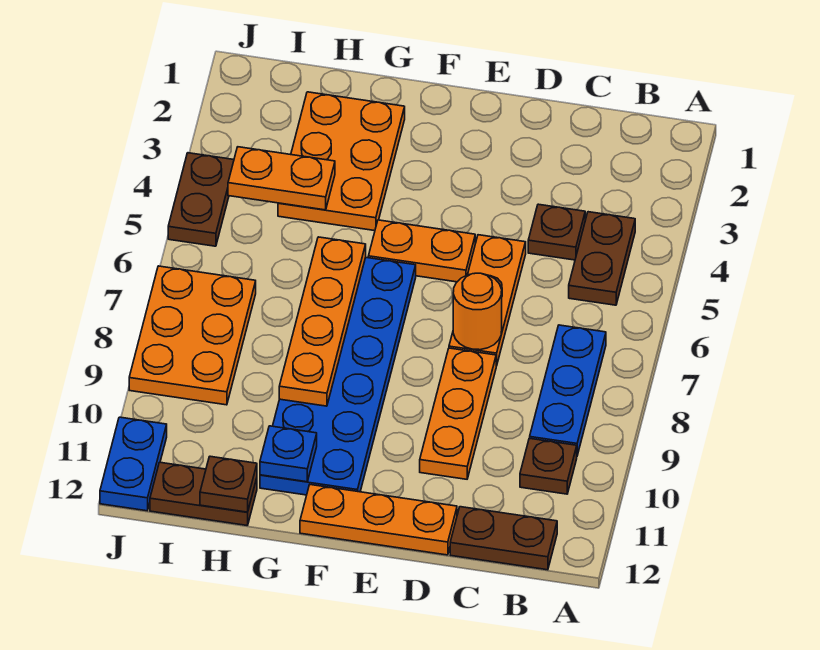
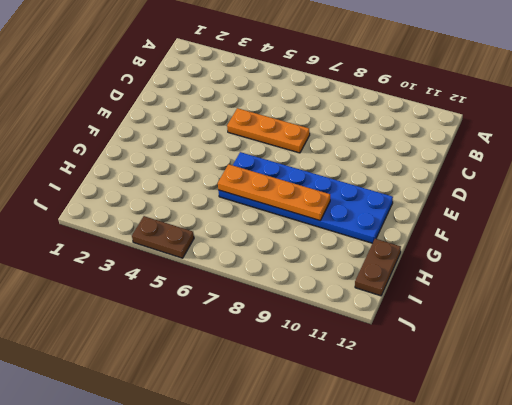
none -> brown plate B4:B5 level 1
none -> blue plate B7:B9 level 1
none -> brown plate B10 level 1

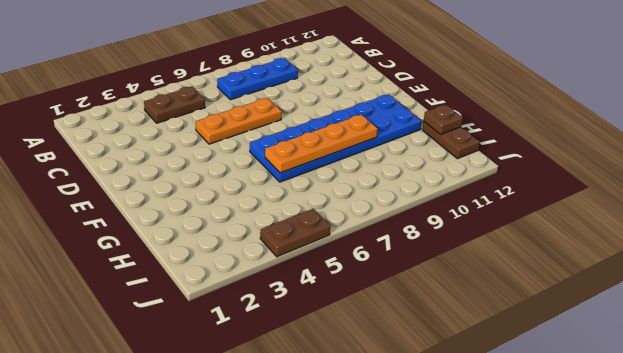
none -> brown plate B10 level 1
none -> brown plate B12:C12 level 1
none -> brown plate C4 level 1

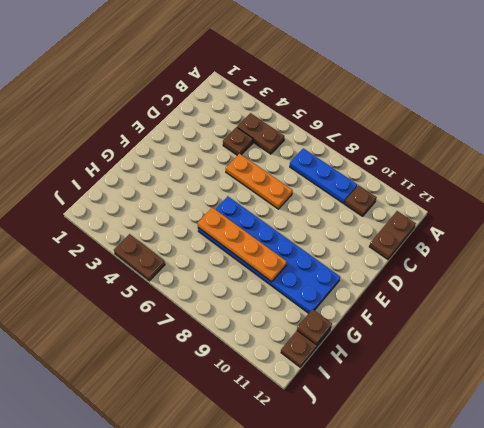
none -> orange plate D8:D10 level 1
none -> orange plate D12:F12 level 1
none -> orange plate E5:F5 level 1

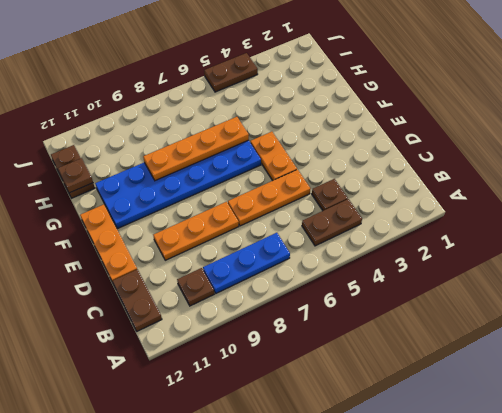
none -> orange plate G2:H4 level 1
none -> orange plate I7:J9 level 1
none -> blue plate J11:J12 level 1

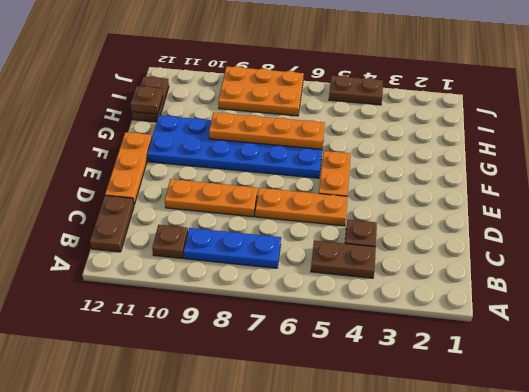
none -> orange plate G2:H4 level 1
none -> blue plate J11:J12 level 1
none -> orange round brick D7 level 2

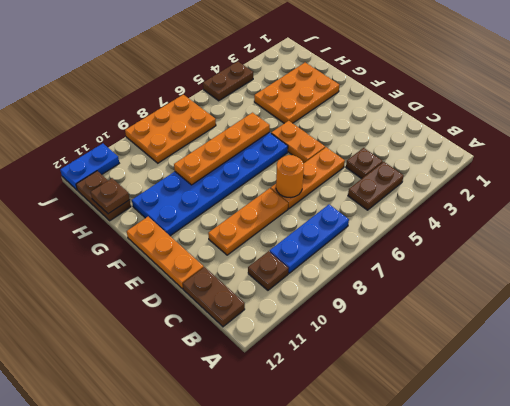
none -> blue plate G11 level 2
none -> orange plate H4:I4 level 2

